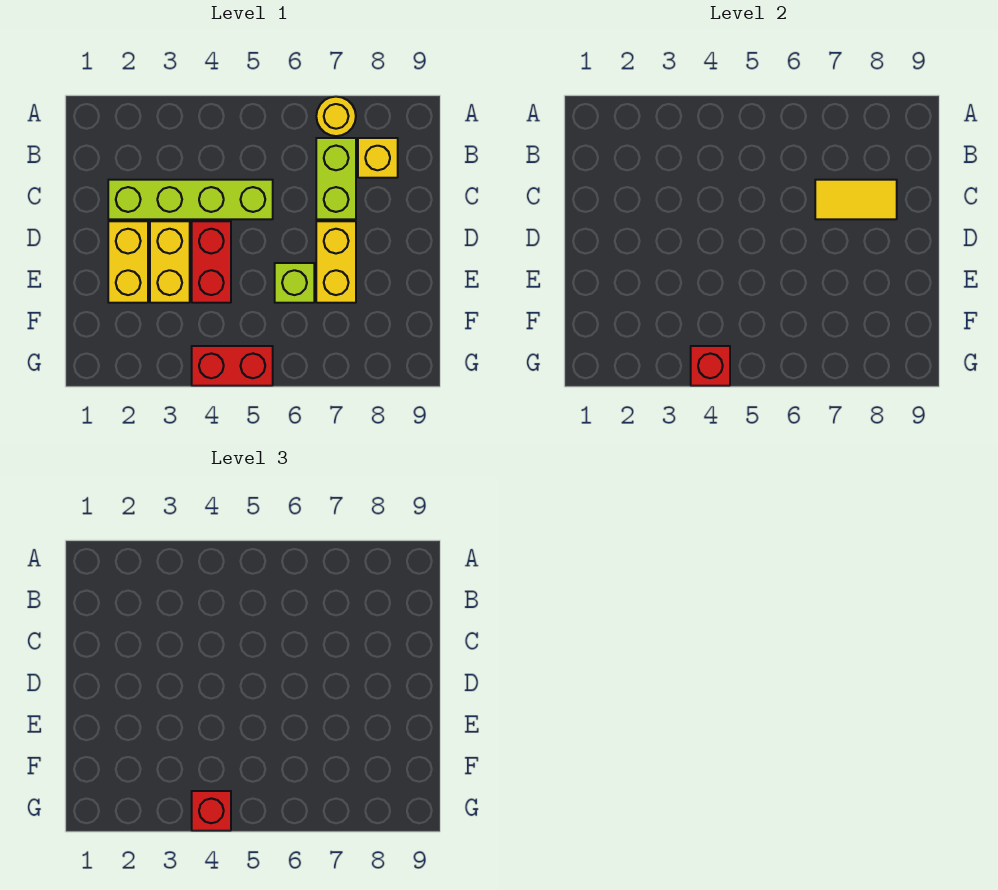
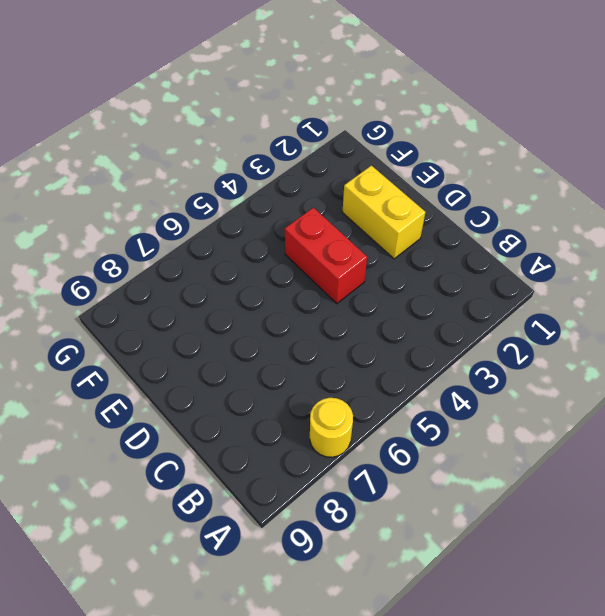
none -> lime brick B7:C7 level 1
none -> yellow brick B8 level 1
none -> lime brick C2:C5 level 1

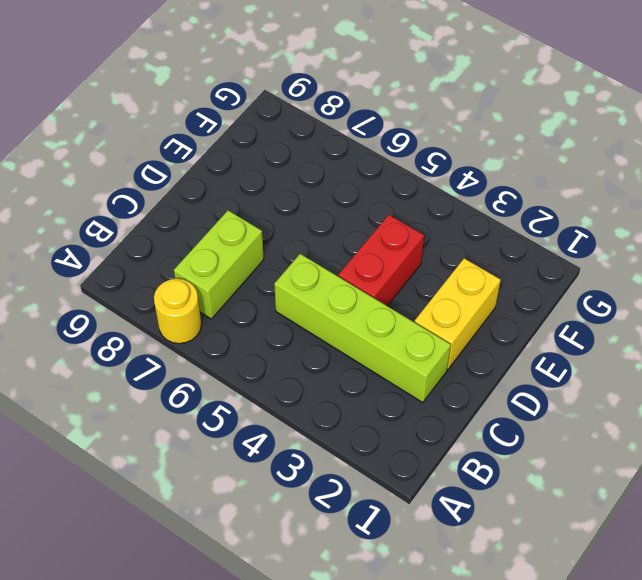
none -> yellow brick B8 level 1
none -> yellow brick D3:E3 level 1
none -> yellow brick D7:E7 level 1

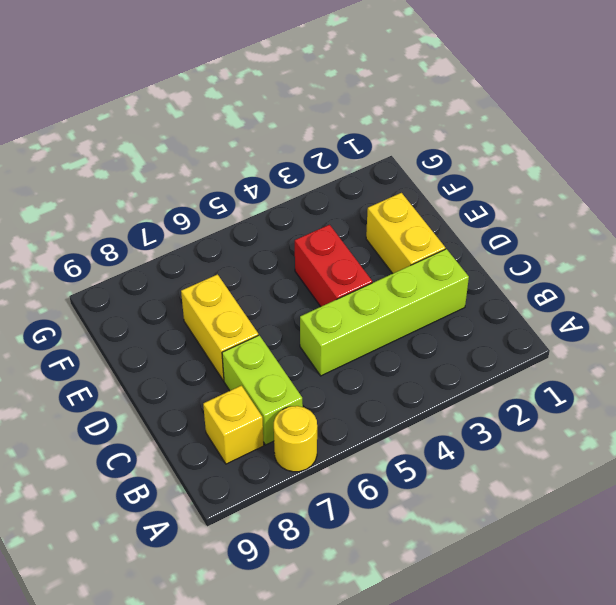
none -> yellow brick D3:E3 level 1
none -> lime brick E6 level 1
none -> red brick G4:G5 level 1

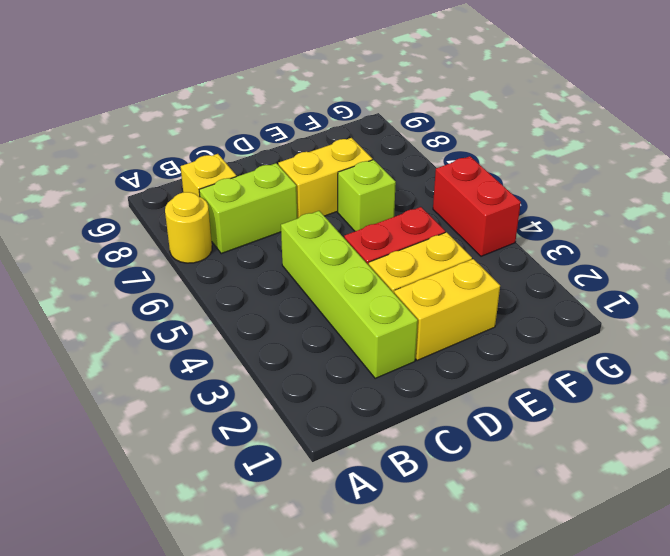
none -> yellow tile C7:C8 level 2
none -> red brick G4 level 2
none -> red brick G4 level 3

